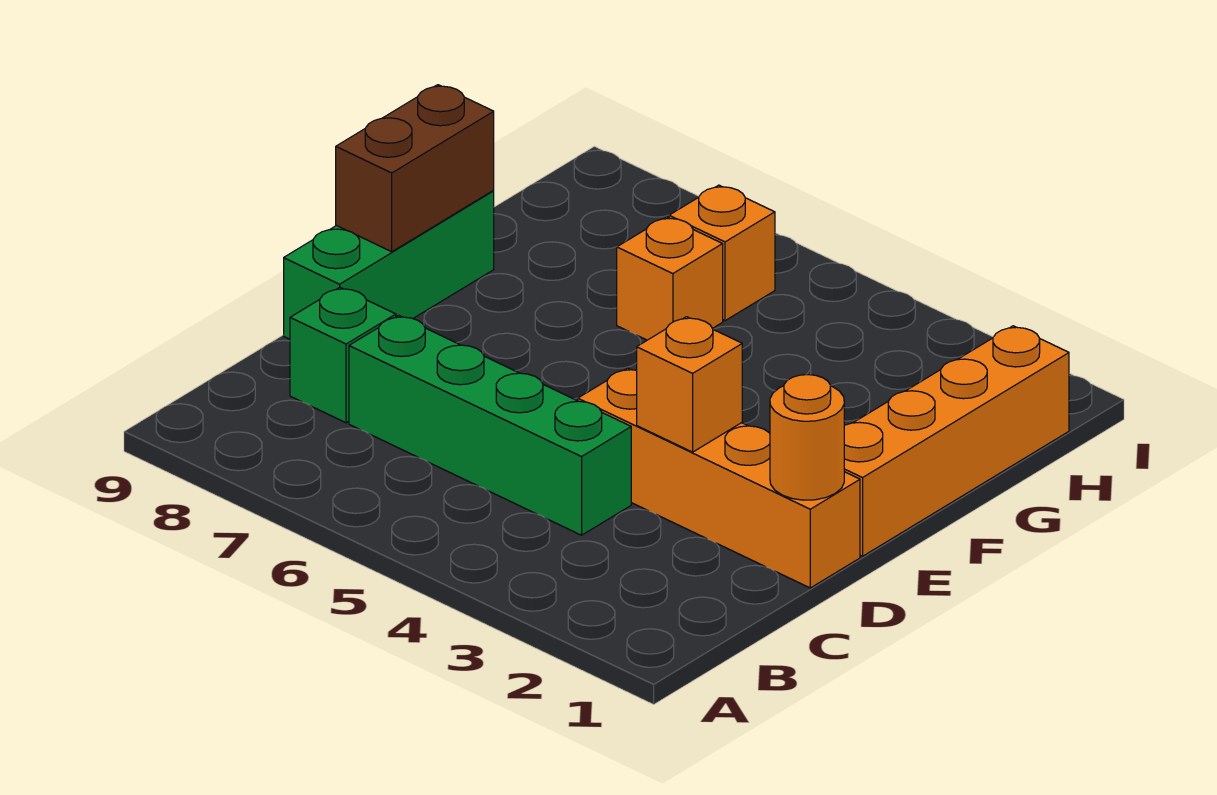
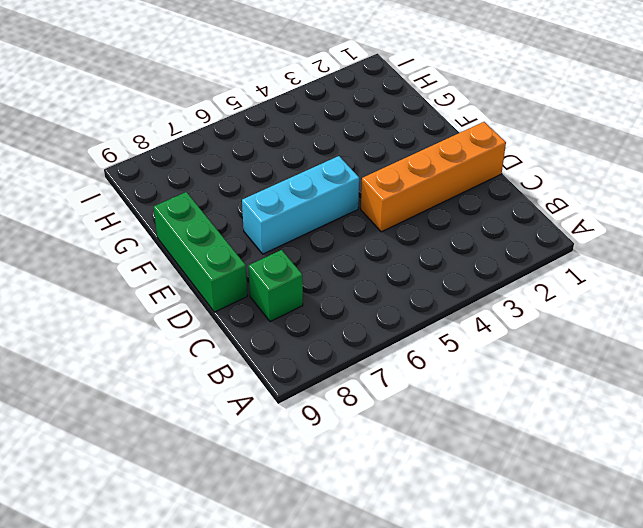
cyan brick E5:E7 level 1 -> none
none -> green brick C4:C7 level 1
none -> orange brick E1:H1 level 1

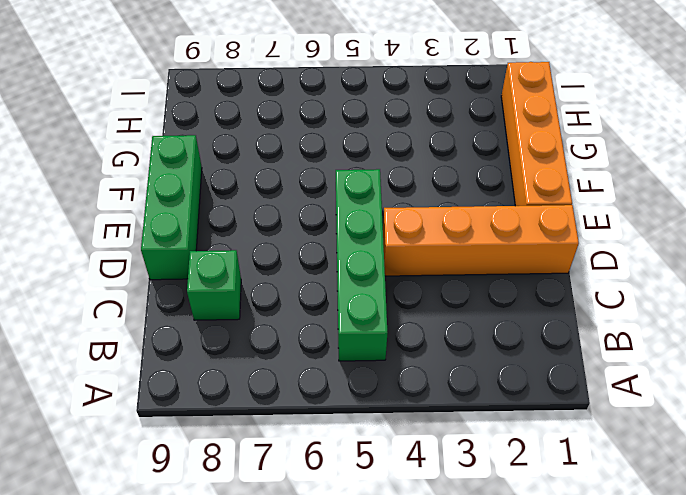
green brick B5:E5 level 1 -> green brick C4:C7 level 1
none -> orange brick G6 level 1
none -> orange brick H6 level 1

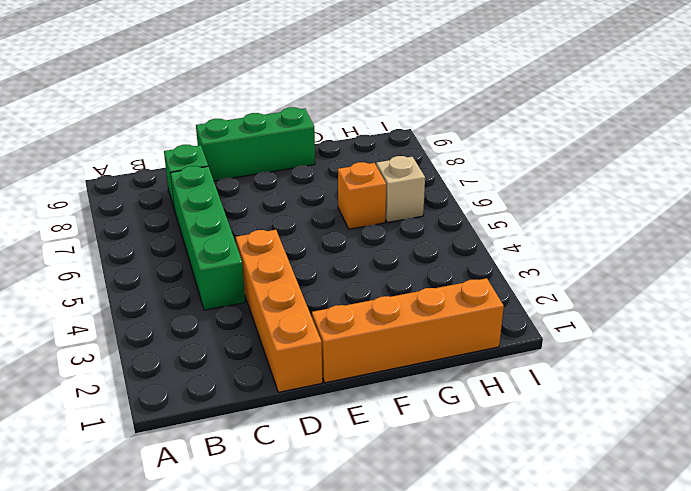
tan brick H6 level 1 -> orange brick H6 level 1
none -> orange round brick D1 level 2
none -> orange brick D3 level 2

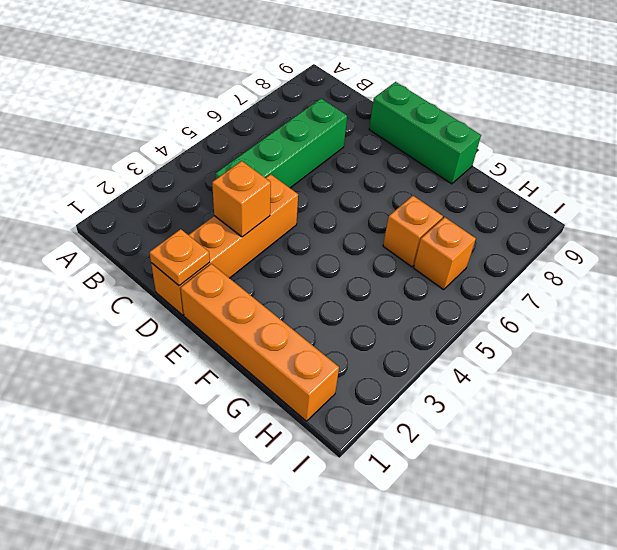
orange plate D1 level 2 -> orange round brick D1 level 2
none -> green brick C8 level 1
none -> brown brick E9:F9 level 2

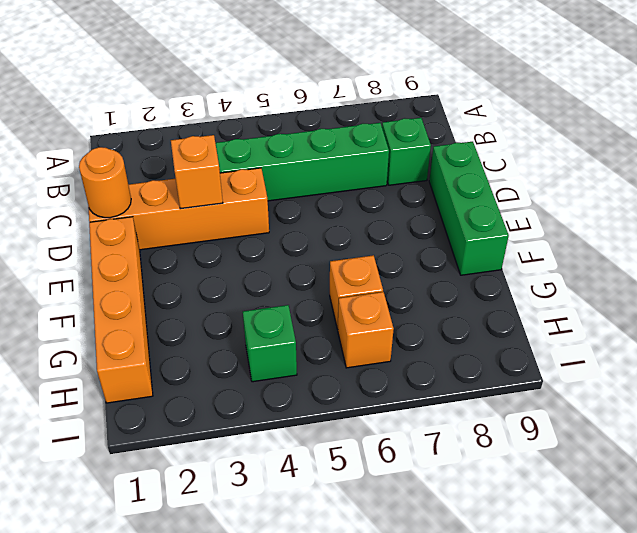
green brick H4 level 1 -> none
none -> brown brick E9:F9 level 2

